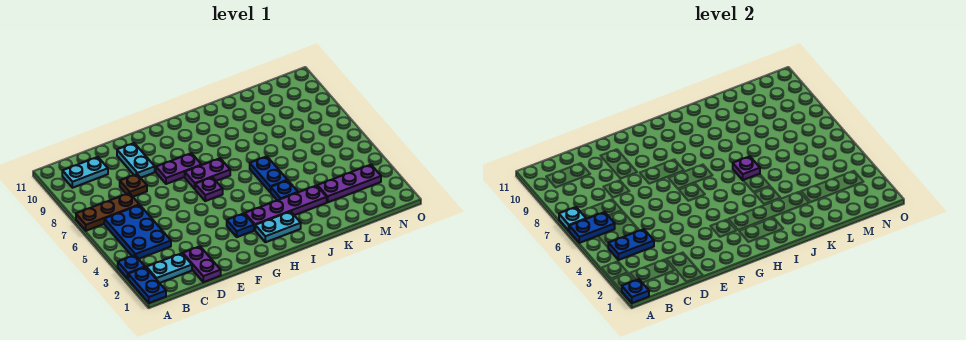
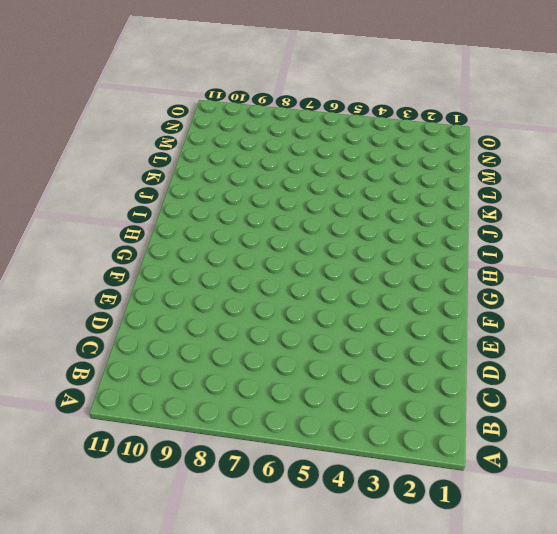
none -> blue plate A1:A2 level 1
none -> blue plate A3 level 1
none -> brown plate A7:C7 level 1

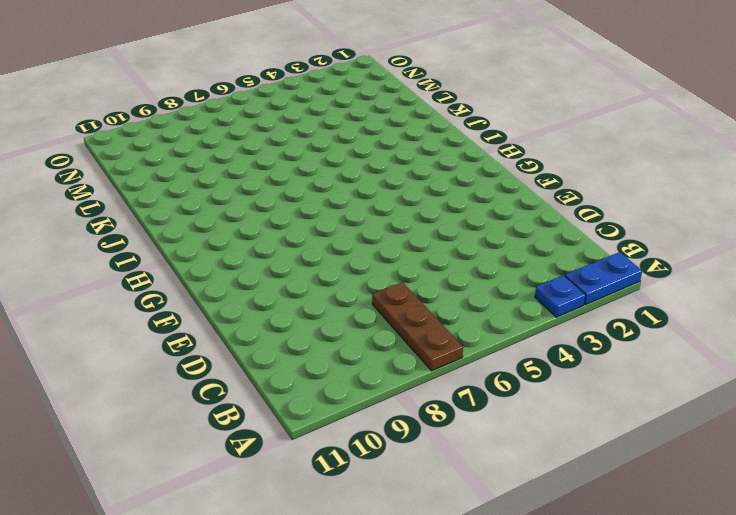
none -> cyan plate B2:C2 level 1
none -> blue plate B4:C6 level 1
none -> cyan plate B10:C10 level 1

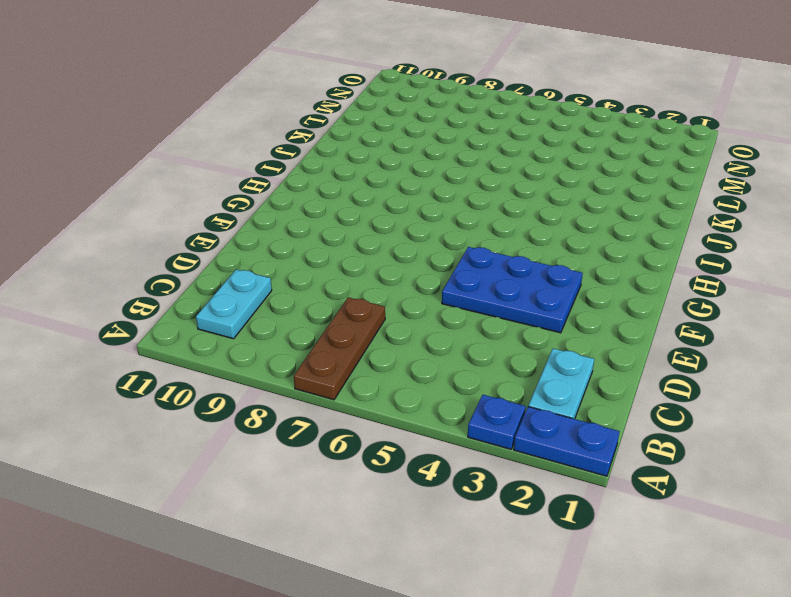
blue plate E3:F5 level 1 -> blue plate B4:C6 level 1
none -> purple plate D1:D2 level 1
none -> brown plate D8 level 1
none -> cyan plate E9:E10 level 1

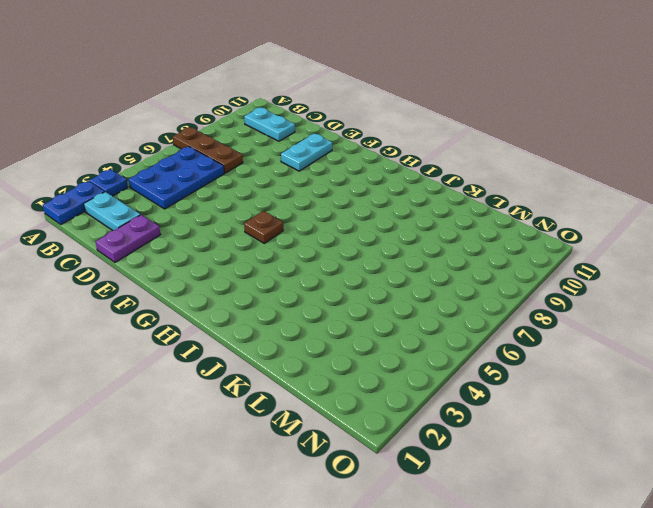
brown plate G5 level 1 -> brown plate D8 level 1
none -> purple plate F8:G8 level 1
none -> blue plate G3 level 1
none -> purple plate G6 level 1

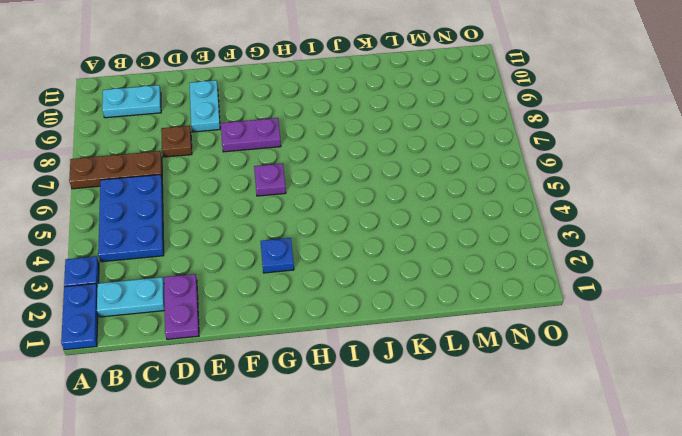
none -> purple plate G7:H7 level 1
none -> cyan plate H2:I2 level 1
none -> purple plate H3:K3 level 1

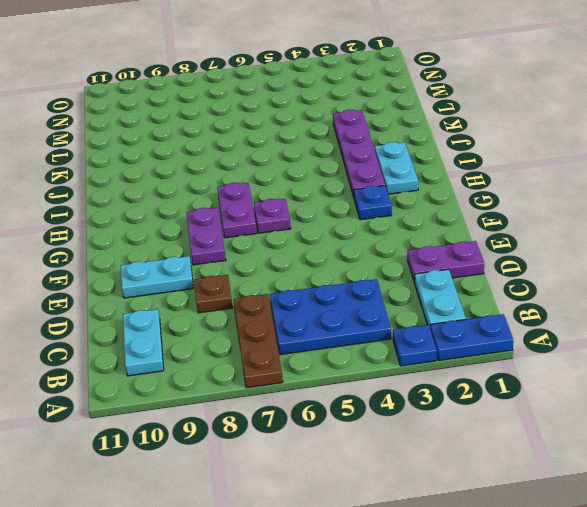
none -> blue plate J4 level 1
none -> blue plate J5:J6 level 1
none -> purple plate L3:N3 level 1

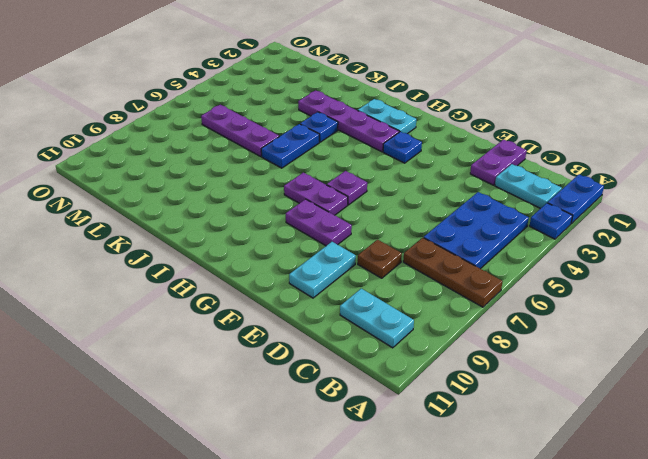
purple plate K6:M6 level 1 -> purple plate L3:N3 level 1
none -> blue plate A1 level 2
none -> blue plate A6:B6 level 2
none -> cyan plate A7 level 2

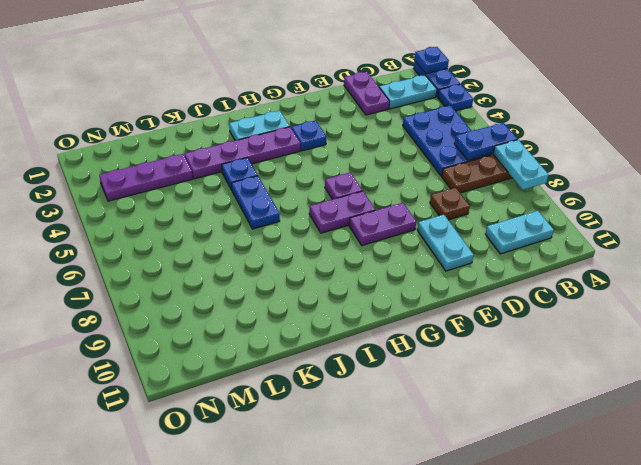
cyan plate A7:A8 level 2 -> cyan plate A7 level 2
none -> blue plate B4:C4 level 2
none -> purple plate J6 level 2

